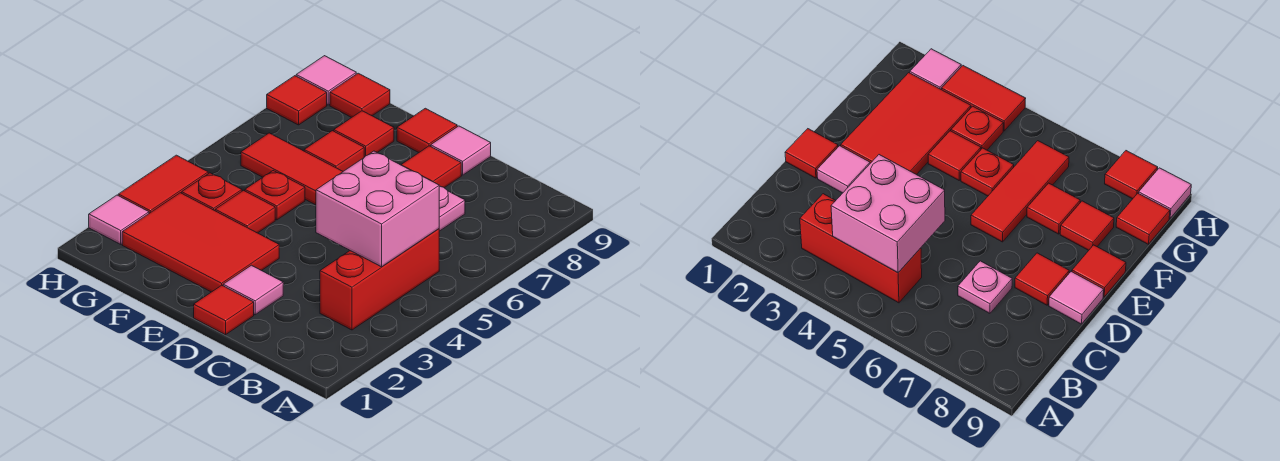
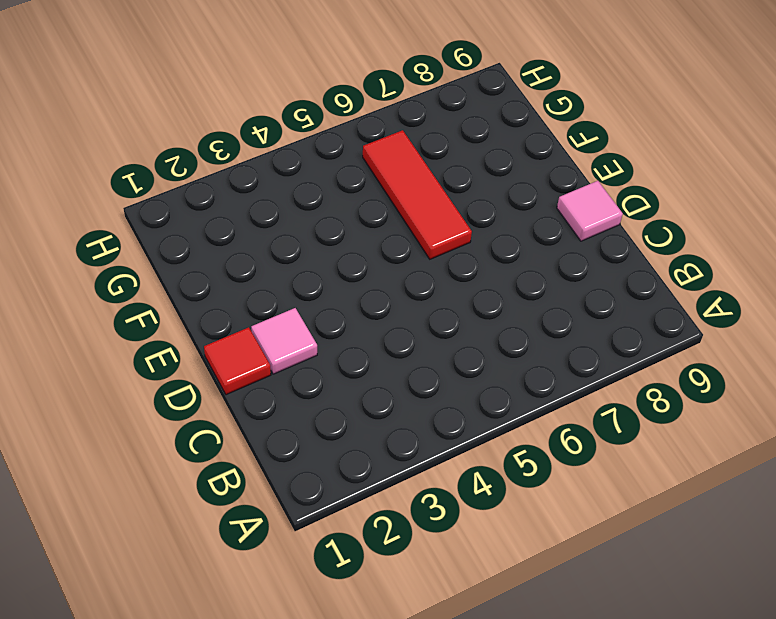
none -> red brick B3:B5 level 1
none -> pink plate C7 level 1
none -> red tile D8 level 1

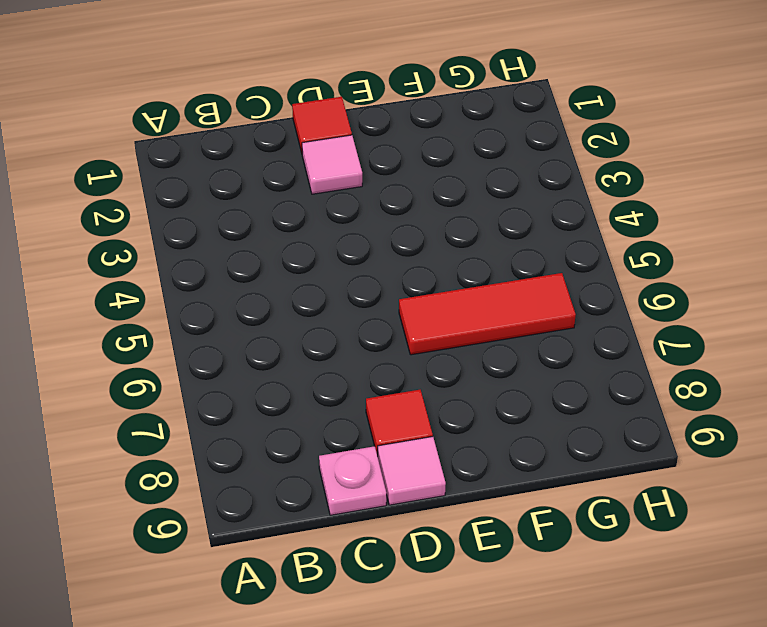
pink plate C9 level 1 -> pink plate C7 level 1
none -> red brick B3:B5 level 1
none -> red tile E2:G3 level 1
none -> red tile E9 level 1

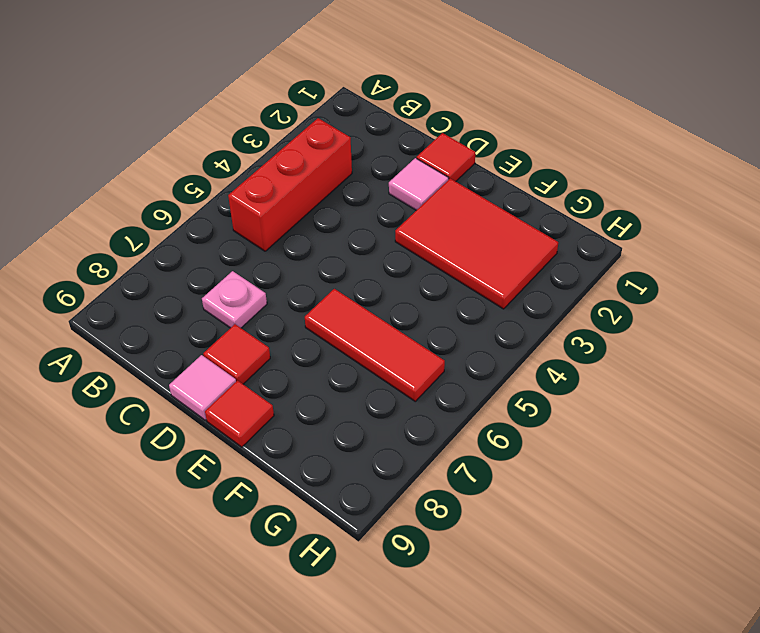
none -> red tile F4 level 1
none -> red plate F5 level 1
none -> red tile F7 level 1

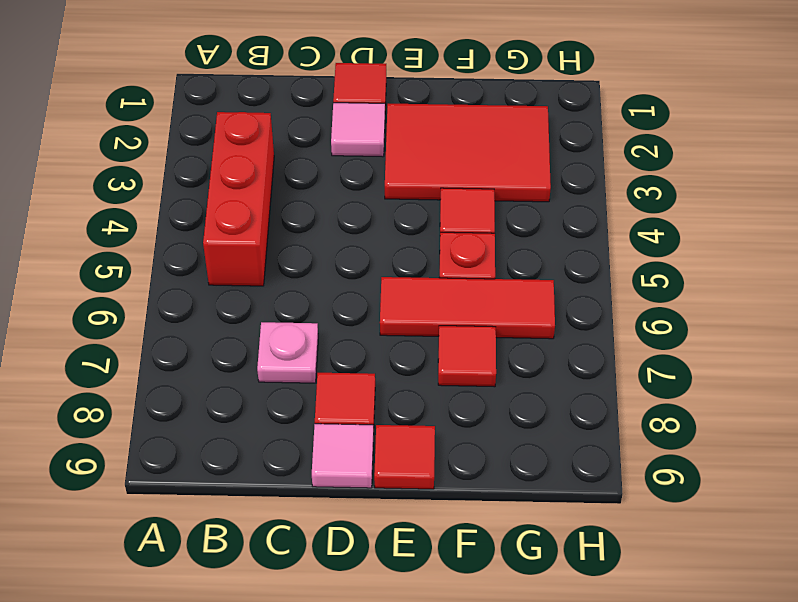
none -> red tile F8 level 1
none -> red plate G4 level 1
none -> red tile G9 level 1

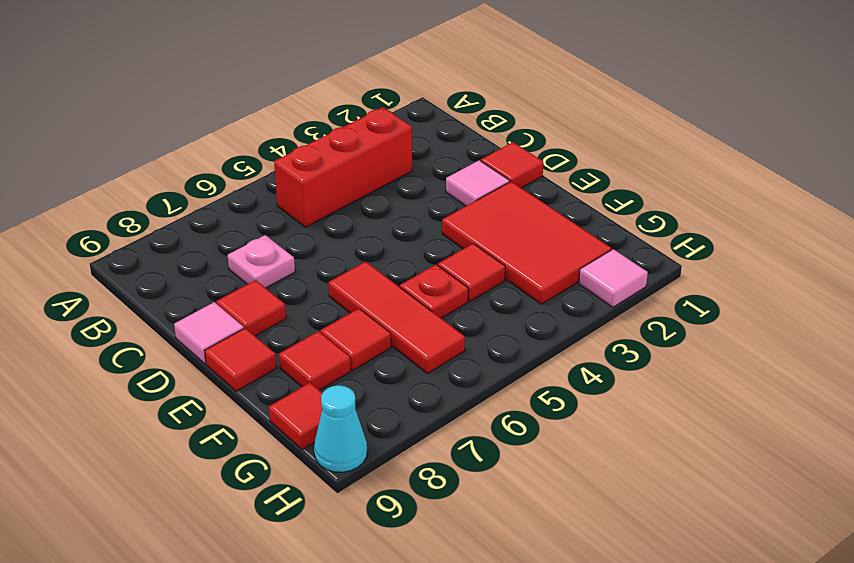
cyan cone H9 level 1 -> pink tile H9 level 1
none -> red plate G4 level 1
none -> red tile H3:H4 level 1
none -> red tile H8 level 1

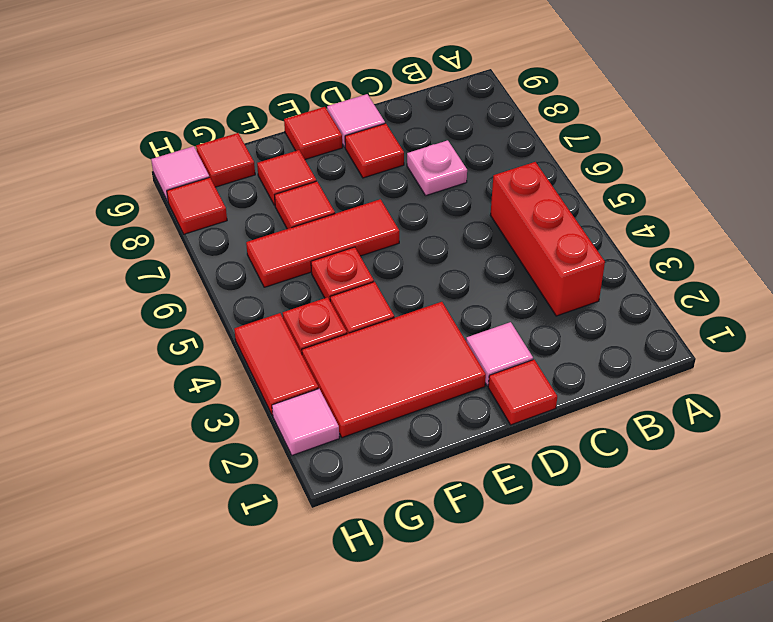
none -> pink brick B4:C5 level 2

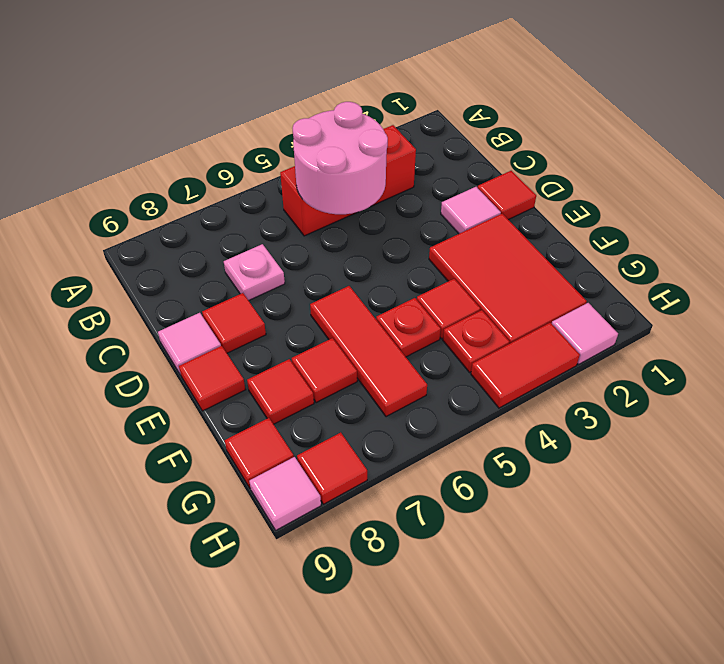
pink round brick B4:C5 level 2 -> pink brick B4:C5 level 2

